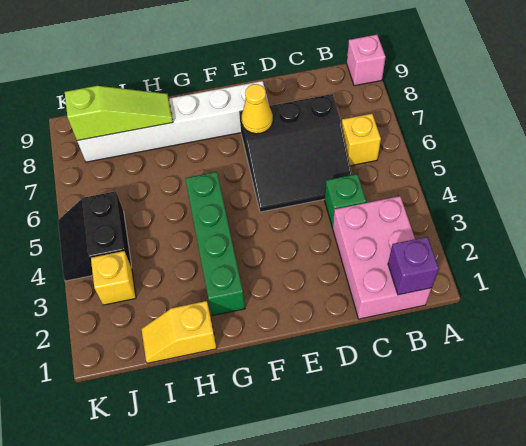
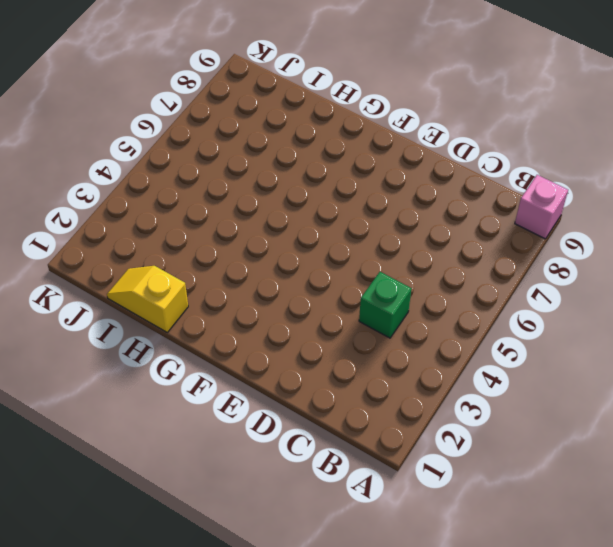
none -> pink brick B1:C3 level 1
none -> yellow brick B6 level 1
none -> black slope C5:E7 level 1 top 7

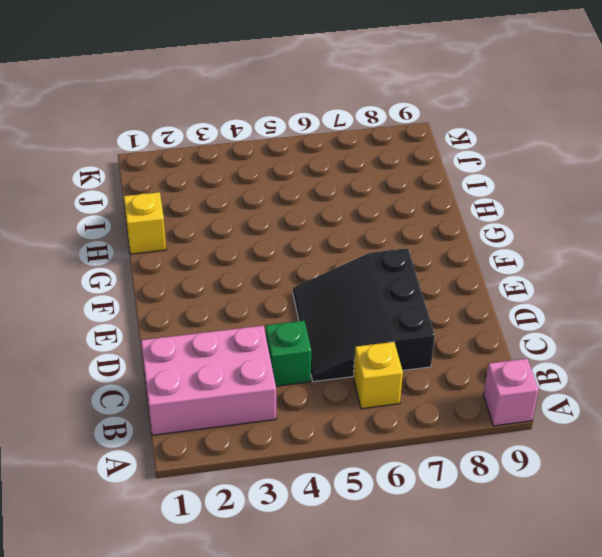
none -> white brick E8:J8 level 1
none -> green brick G2:G5 level 1
none -> yellow brick J3 level 1

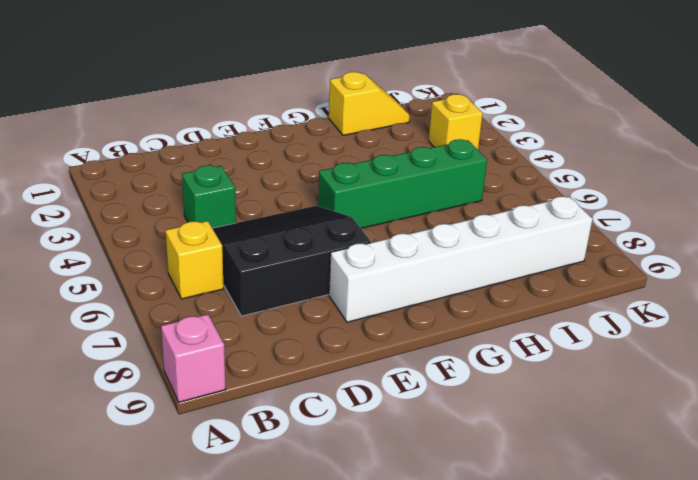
green brick F5:I5 level 1 -> green brick G2:G5 level 1
none -> pink brick B1:C3 level 1
none -> black slope J4:K5 level 1 top J
none -> purple brick B1 level 2

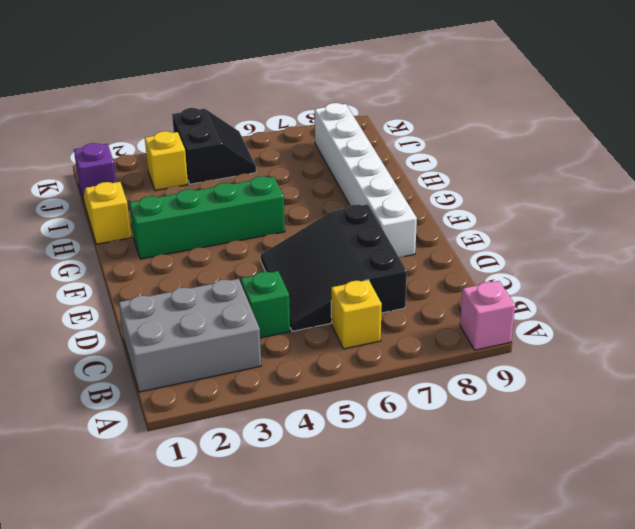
grey brick B1:C3 level 1 -> pink brick B1:C3 level 1
purple brick J1 level 1 -> purple brick B1 level 2
black slope J4:K5 level 1 top 4 -> black slope J4:K5 level 1 top J
none -> yellow cone E7 level 2
none -> lime slope H8:J8 level 2 top J

